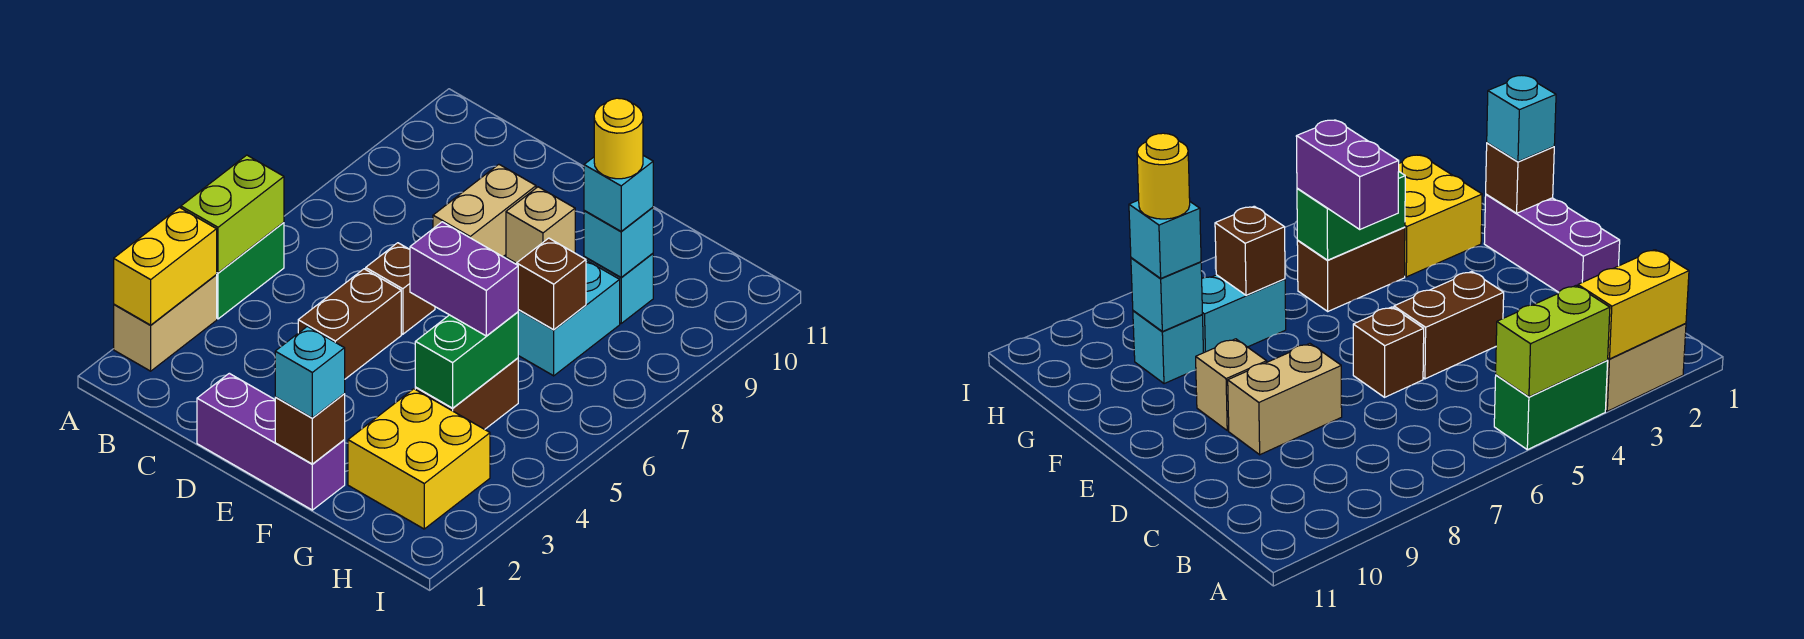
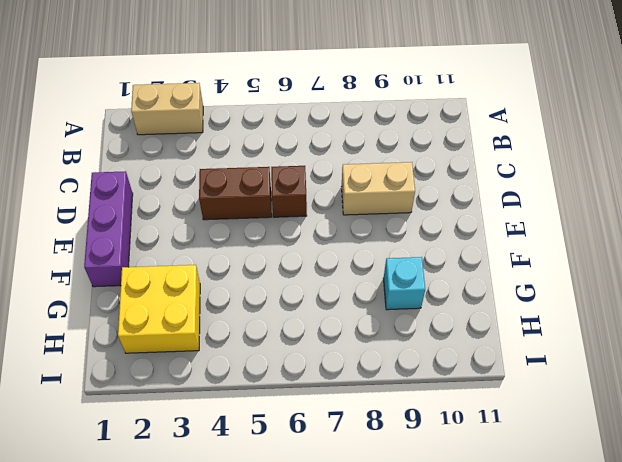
none -> green brick A4:A5 level 1
none -> tan brick E9 level 1
none -> brown brick G4:G5 level 1

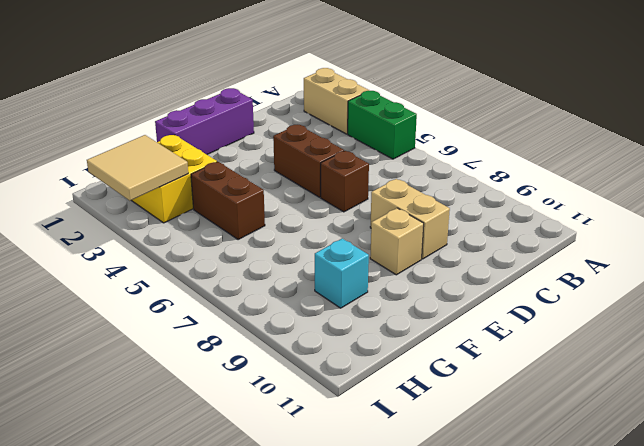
tan tile H2:I3 level 2 -> none
none -> cyan brick G7:G8 level 1
none -> yellow brick A2:A3 level 2
none -> lime brick A4:A5 level 2

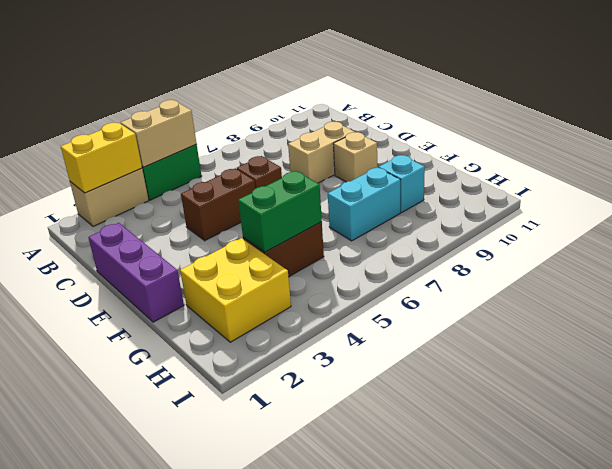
tan brick A4:A5 level 2 -> lime brick A4:A5 level 2
none -> brown brick F1 level 2
none -> brown brick G7 level 2
none -> cyan brick G9 level 2

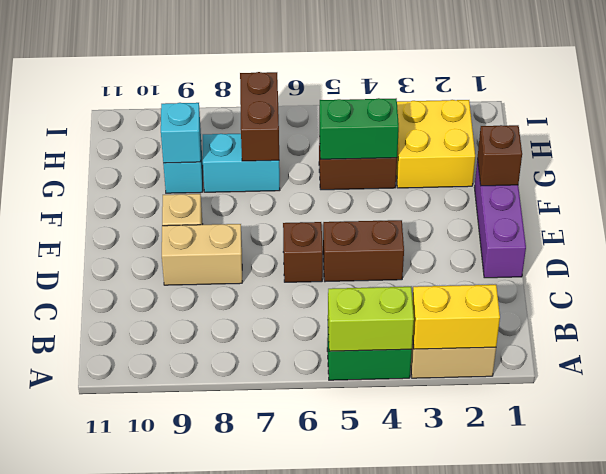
brown brick G7:H7 level 2 -> brown brick G7 level 2
none -> cyan brick F1 level 3
none -> purple brick F5:G5 level 3
none -> cyan brick G9 level 3

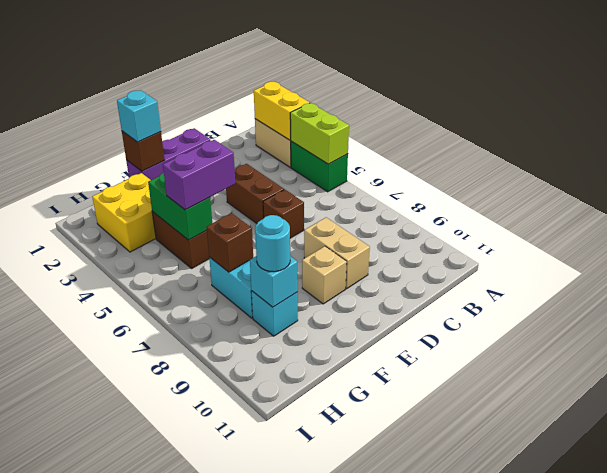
cyan round brick G9 level 3 -> cyan brick G9 level 3
none -> yellow round brick G9 level 4

